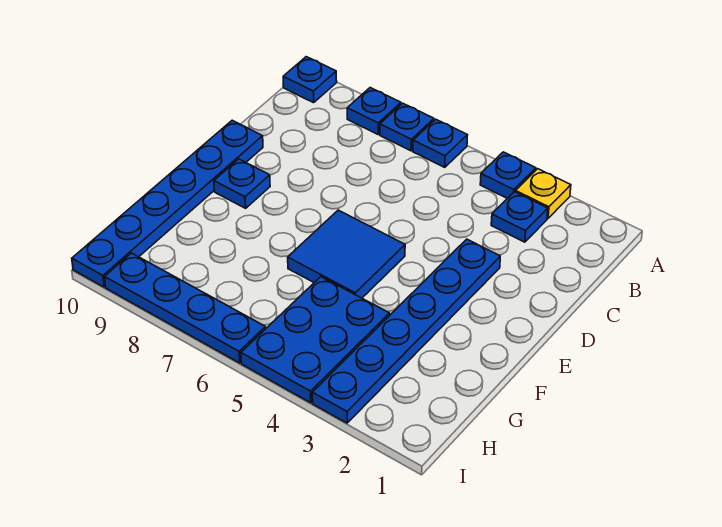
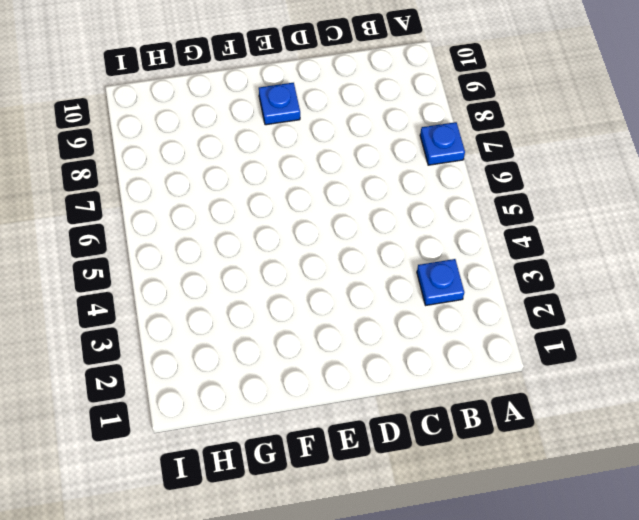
none -> yellow plate A3 level 1
none -> blue plate A4 level 1
none -> blue plate A6 level 1

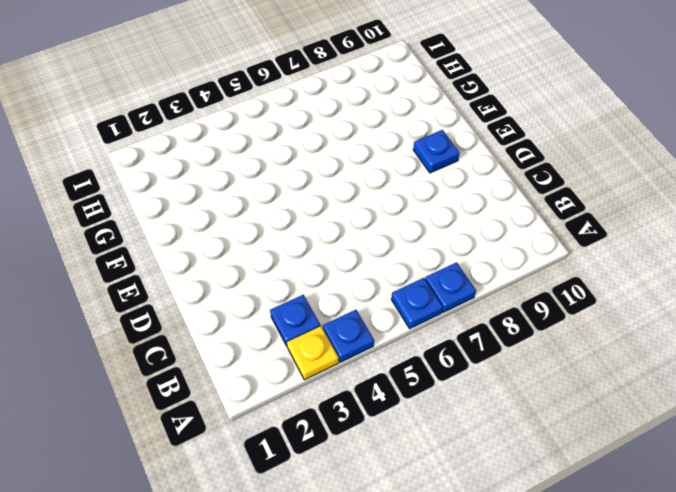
none -> blue plate A8 level 1
none -> blue plate A10 level 1
none -> blue plate D3:I3 level 1

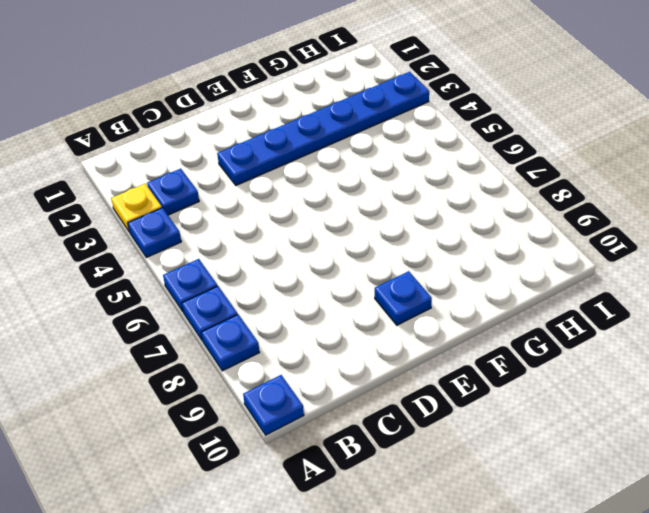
none -> blue plate D10:I10 level 1
none -> blue tile E5:F6 level 1
none -> blue plate G4:I5 level 1

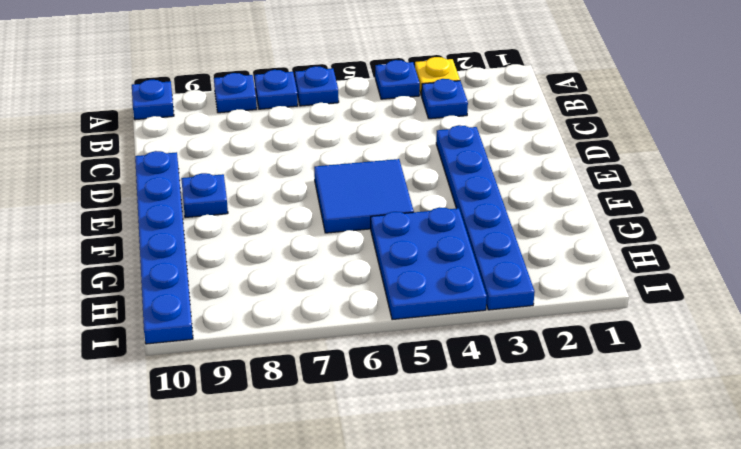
none -> blue plate I6:I9 level 1

